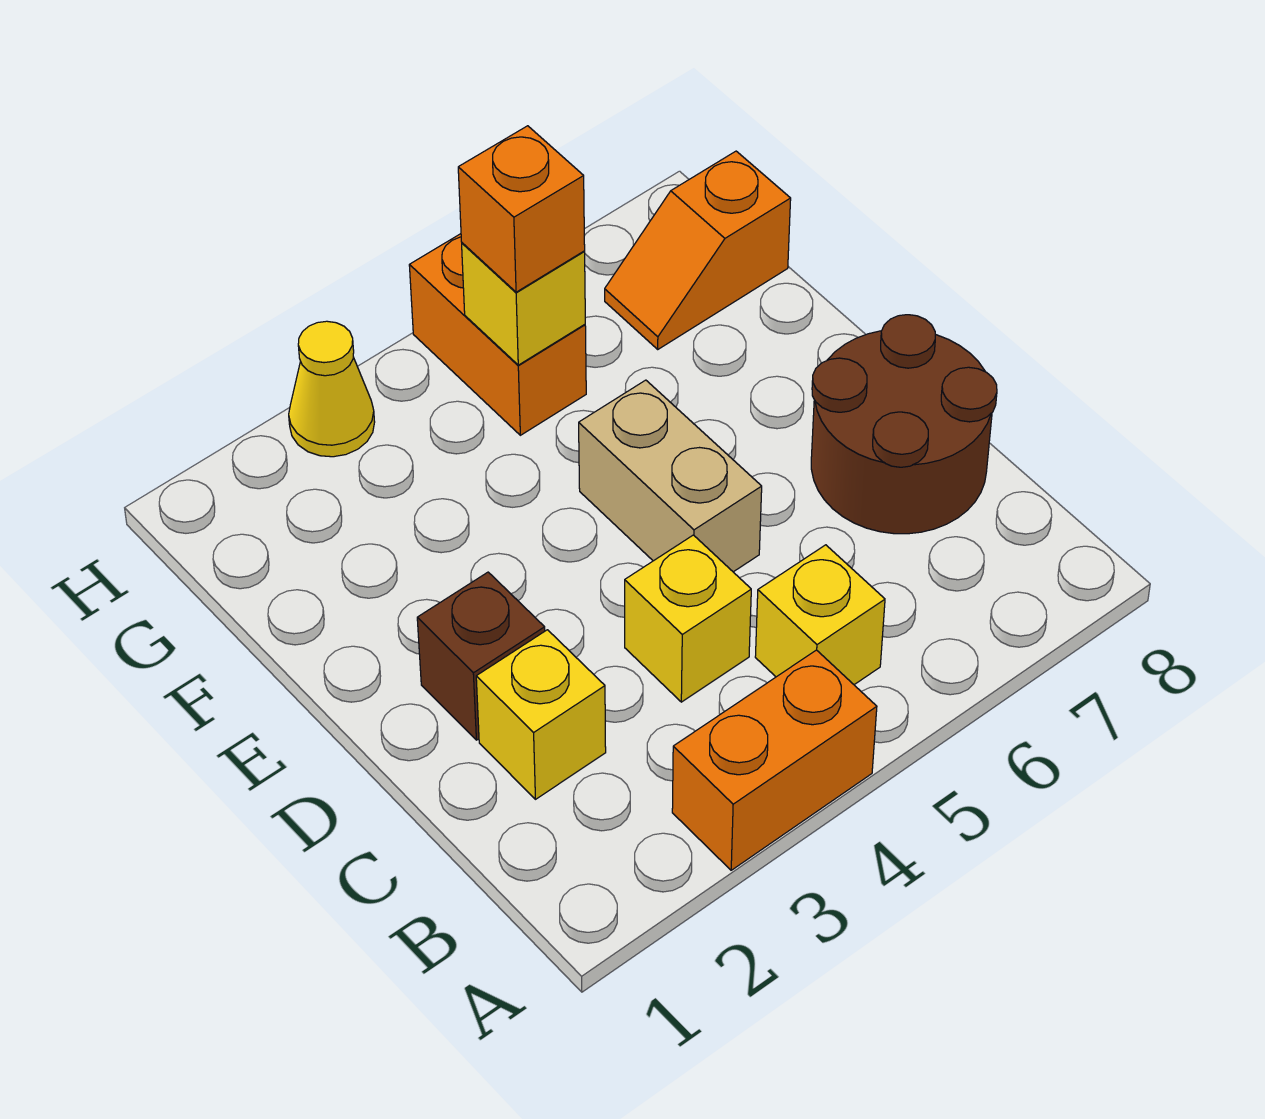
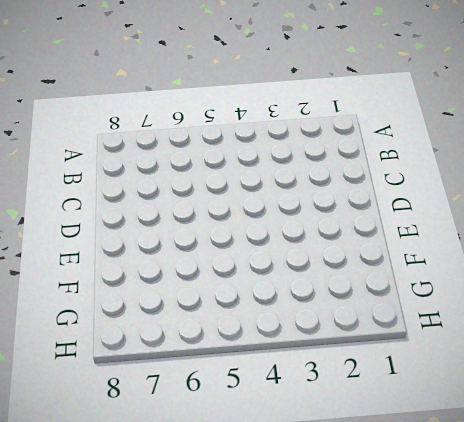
none -> orange brick A3:A4 level 1
none -> yellow brick B5 level 1
none -> yellow brick C2 level 1

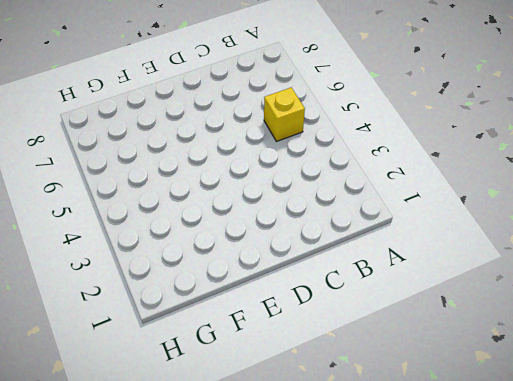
none -> orange brick A3:A4 level 1
none -> yellow brick C2 level 1
none -> yellow brick C4 level 1

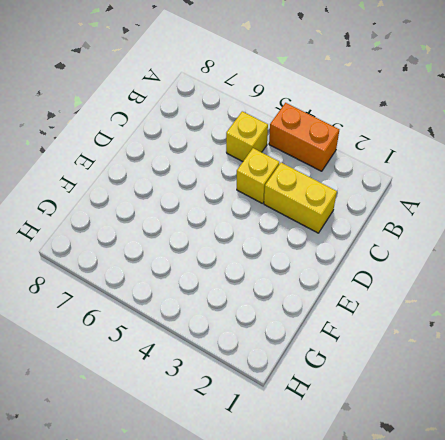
yellow brick C2:C3 level 1 -> yellow brick C2 level 1
none -> brown round brick C7:D8 level 1
none -> brown brick D2 level 1
none -> tan brick D5:E5 level 1

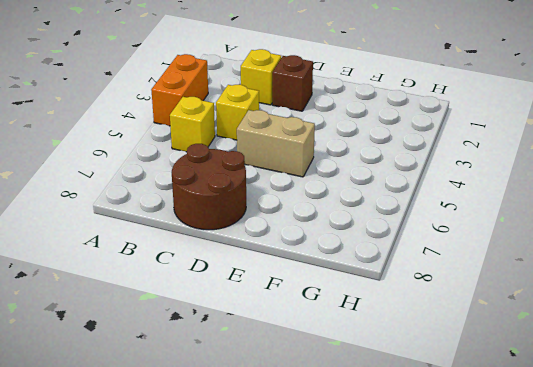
none -> orange brick G5:H5 level 1
none -> orange slope G7:G8 level 1 top 8
none -> yellow cone H3 level 1

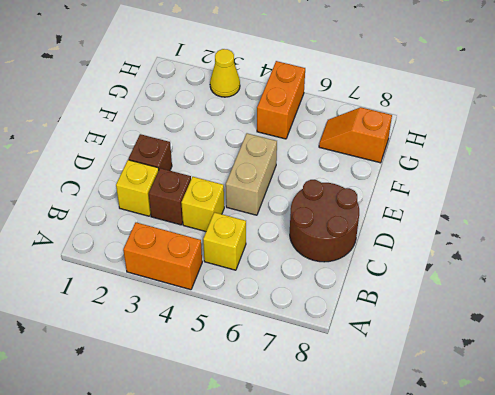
brown brick C3 level 1 -> none
none -> yellow brick G5 level 2
none -> orange brick G5 level 3

